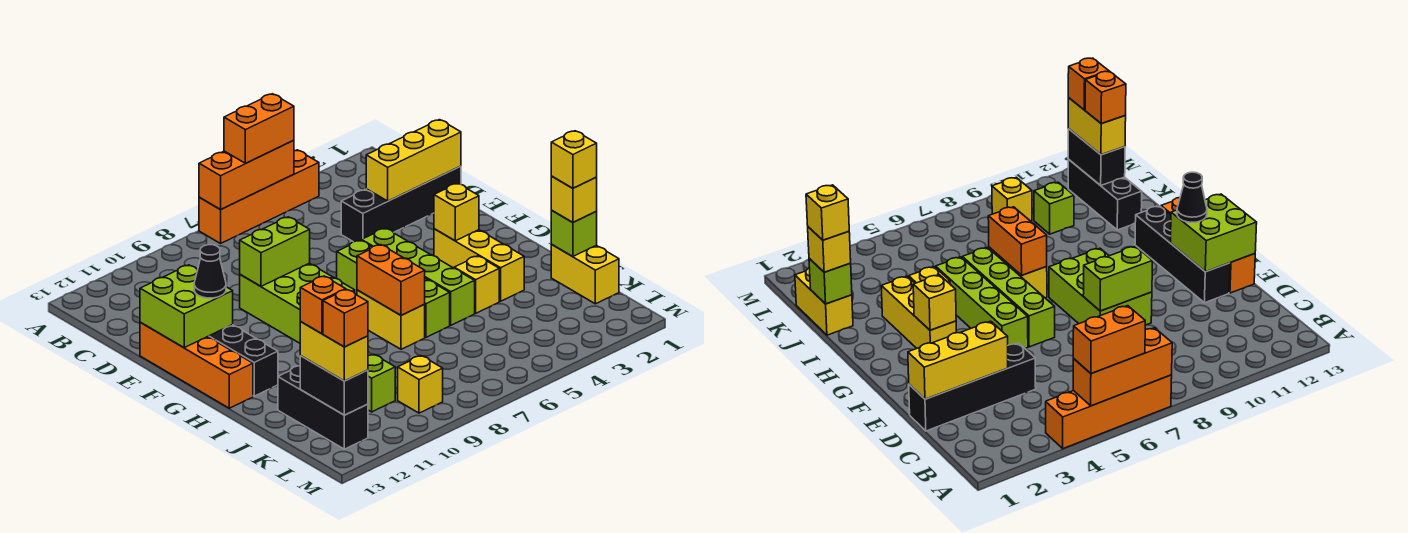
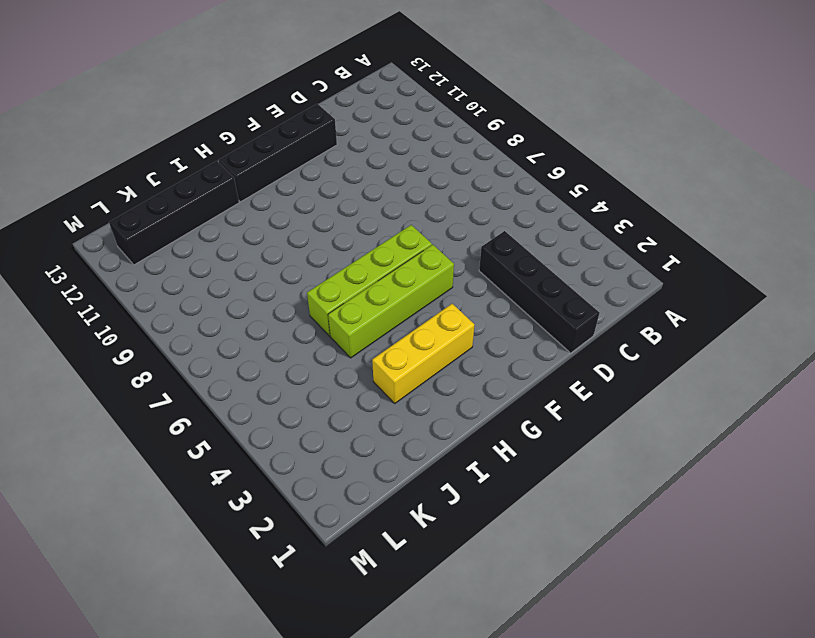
black brick I12:L12 level 1 -> black brick J12:L12 level 1
none -> orange brick A4:A7 level 1
none -> lime brick E8:G9 level 1
none -> orange brick E13:H13 level 1

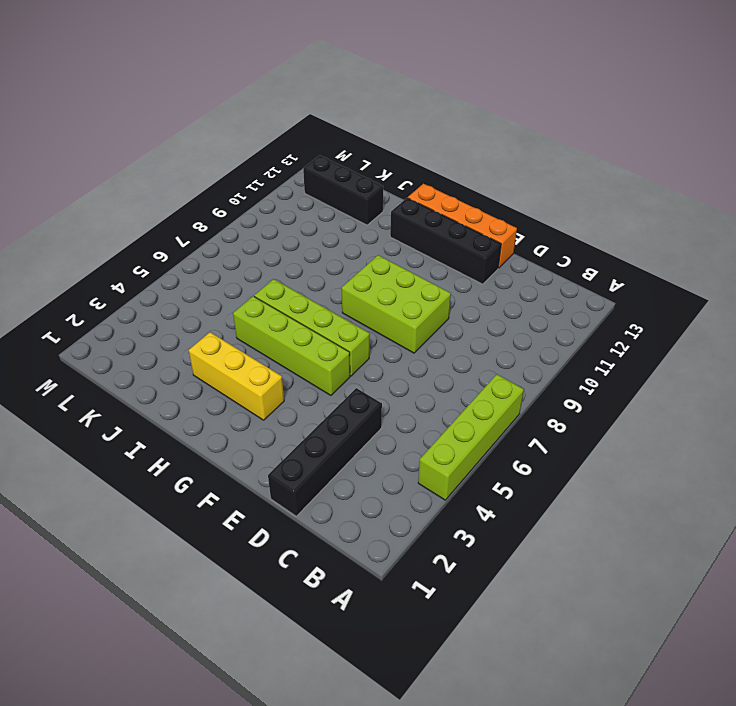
lime brick A4:A7 level 1 -> orange brick A4:A7 level 1
none -> yellow brick H7:I7 level 1
none -> yellow brick I4 level 1
none -> yellow brick J1:K1 level 1

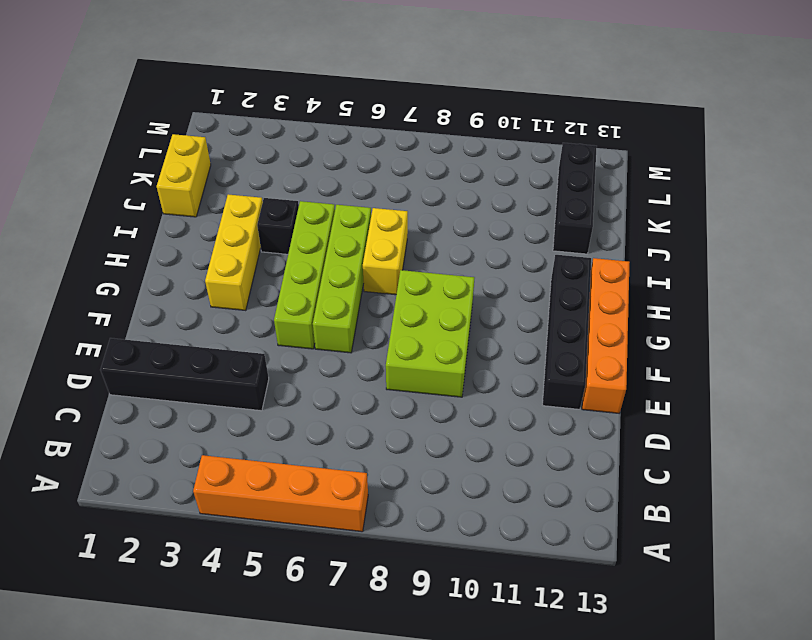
black brick I4 level 1 -> yellow brick I4 level 1
none -> lime brick K10 level 1
none -> yellow brick L9 level 1
none -> orange brick A5:A7 level 2

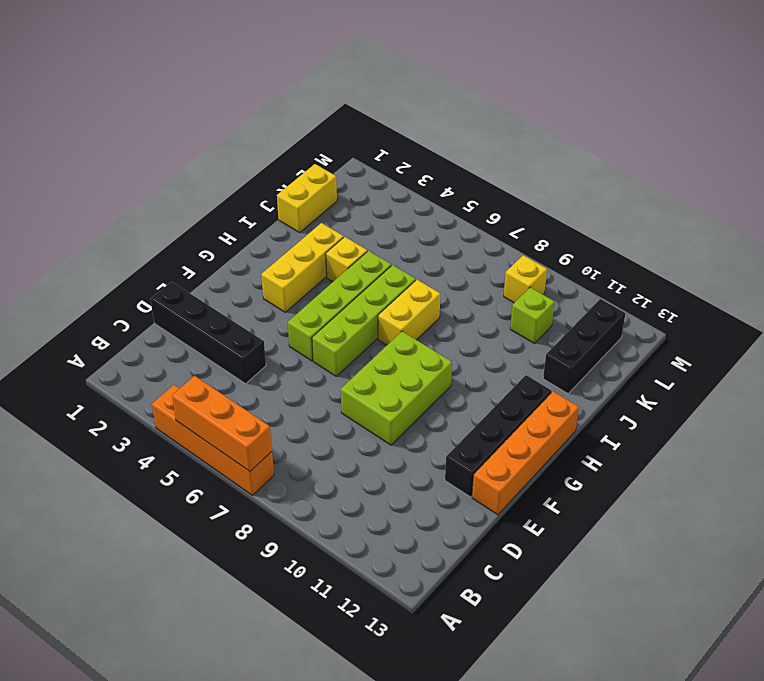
none -> yellow brick D1:D3 level 2
none -> lime brick E8:E9 level 2
none -> lime brick E12:F13 level 2

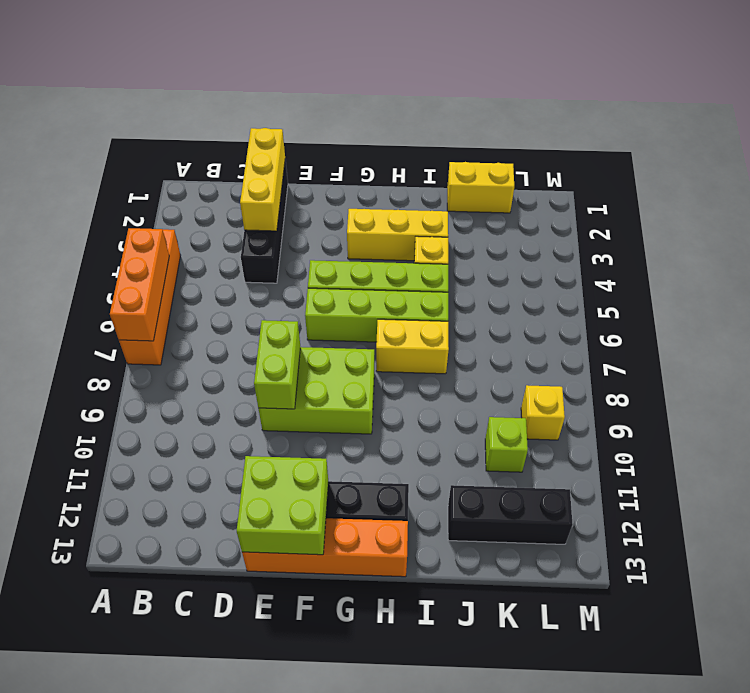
none -> yellow brick G3 level 2
none -> orange brick H7:I7 level 2
none -> lime brick J1 level 2

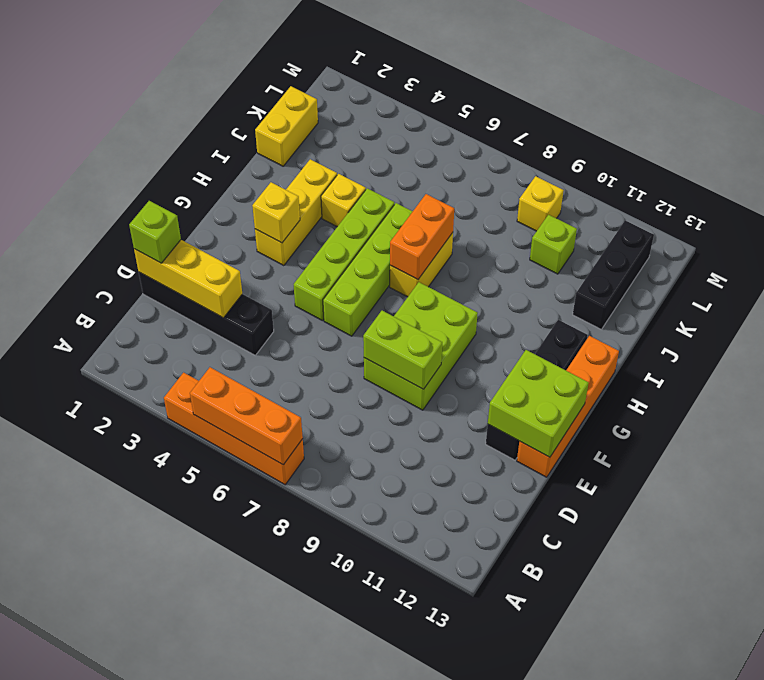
lime brick D1 level 3 -> lime brick J1 level 2
none -> black brick K12:L12 level 2
none -> orange brick A5:A6 level 3
none -> black cone F12 level 3

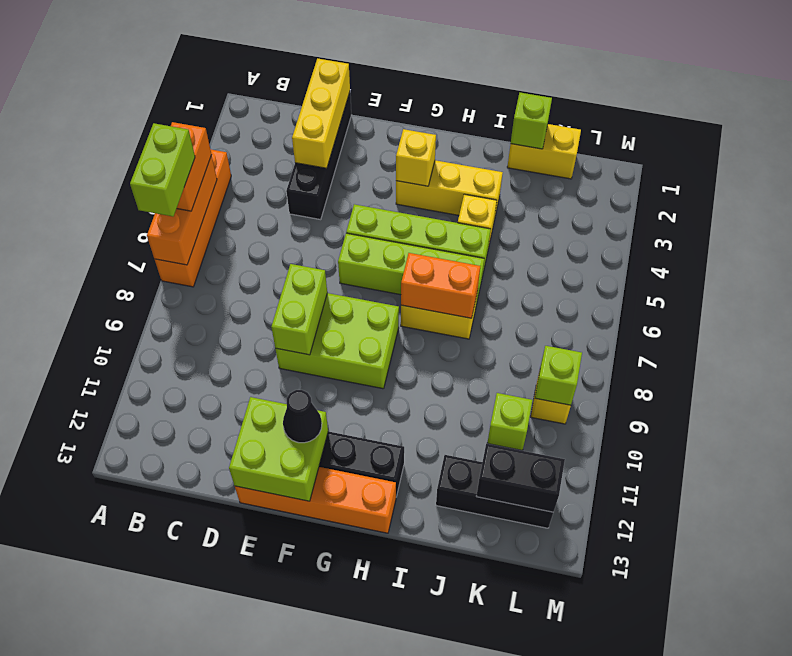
lime brick A6:A7 level 4 -> none
lime brick L9 level 2 -> none
none -> yellow brick J1 level 3
none -> yellow brick K12:L12 level 3
none -> yellow brick J1 level 4

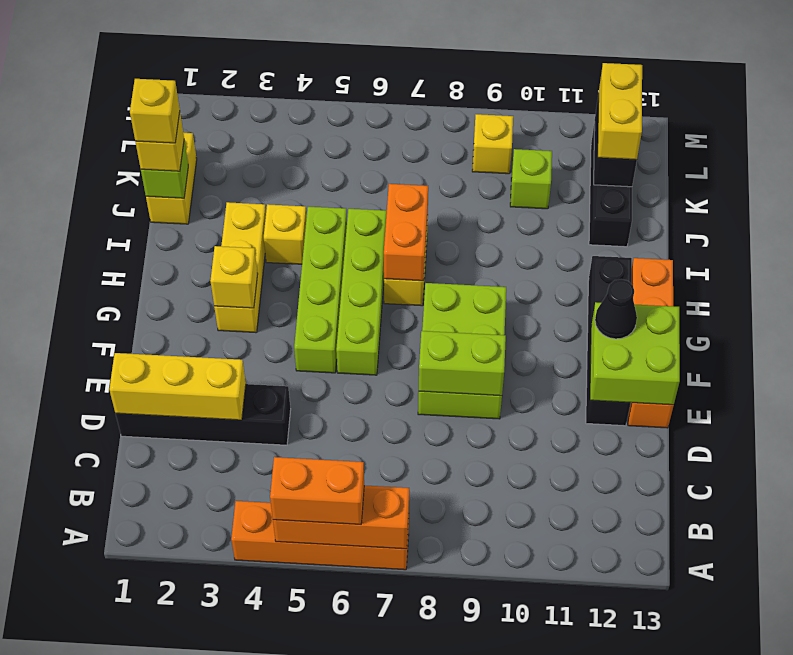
none -> orange brick K12 level 4
none -> orange brick L12 level 4

